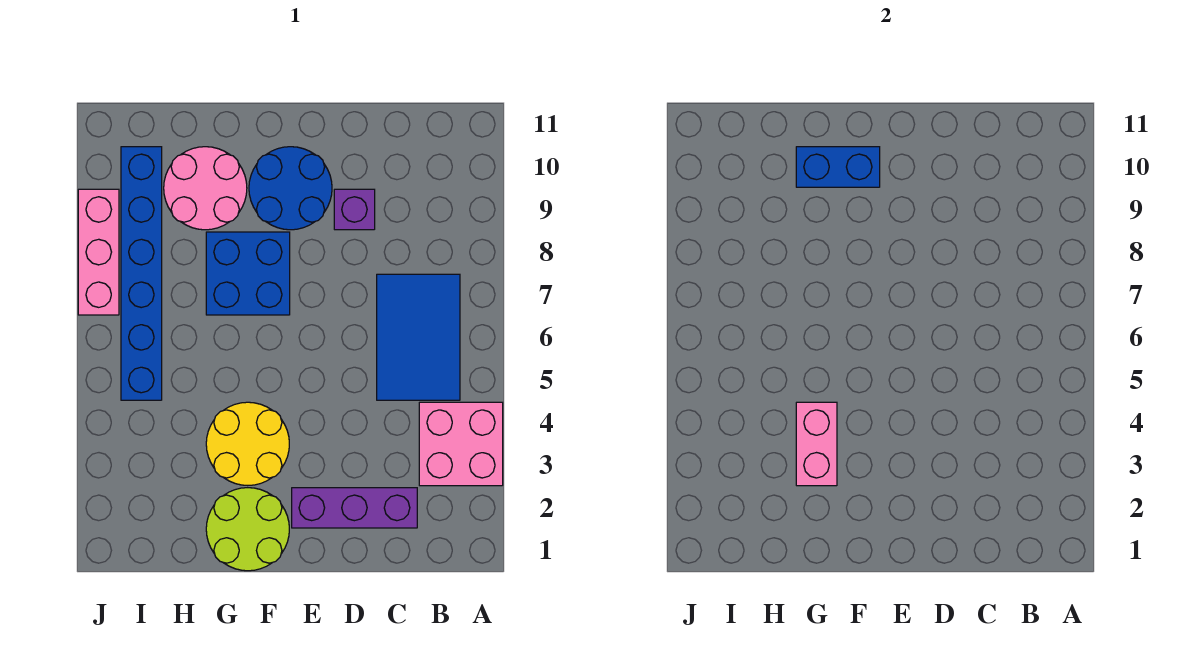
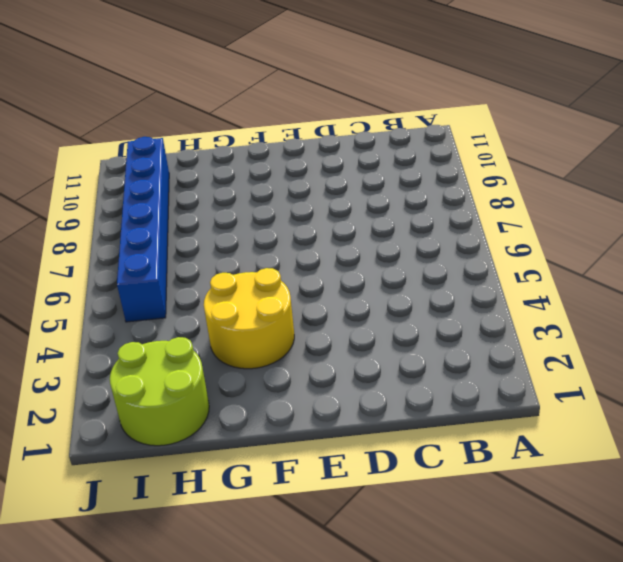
lime round brick H1:I2 level 1 -> lime round brick F1:G2 level 1
none -> pink brick A3:B4 level 1
none -> blue tile B5:C7 level 1
none -> purple brick C2:E2 level 1

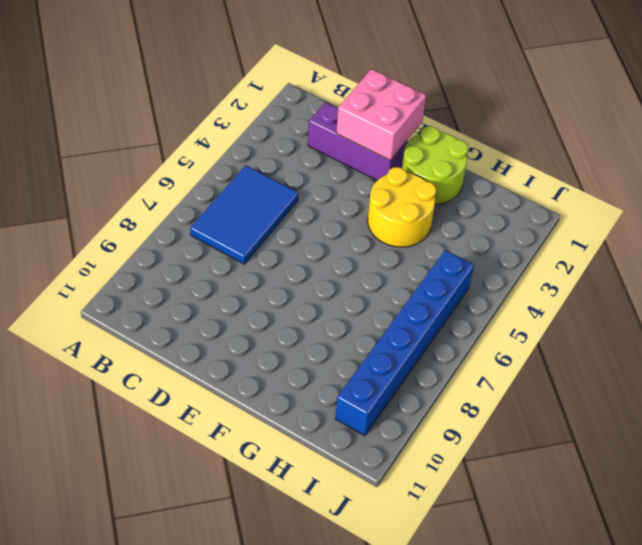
pink brick D1:E2 level 2 -> pink brick A3:B4 level 1
none -> purple brick D9 level 1
none -> blue round brick E9:F10 level 1
none -> blue brick F7:G8 level 1

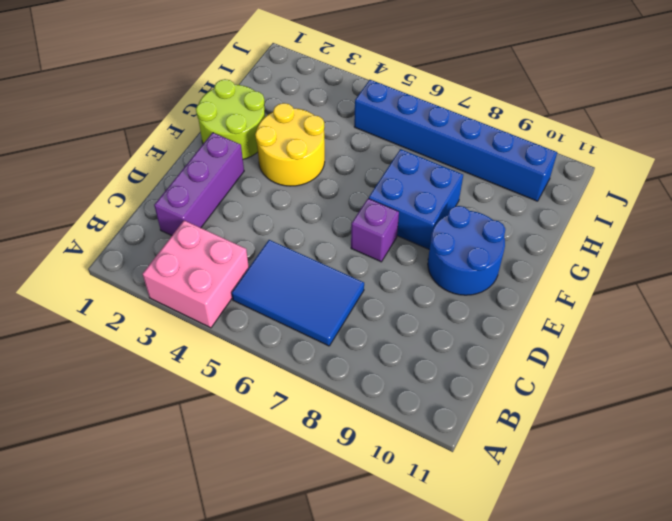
purple brick E7 level 1 -> purple brick D9 level 1
none -> pink round brick G9:H10 level 1
none -> pink brick J7:J9 level 1
none -> blue brick F10:G10 level 2

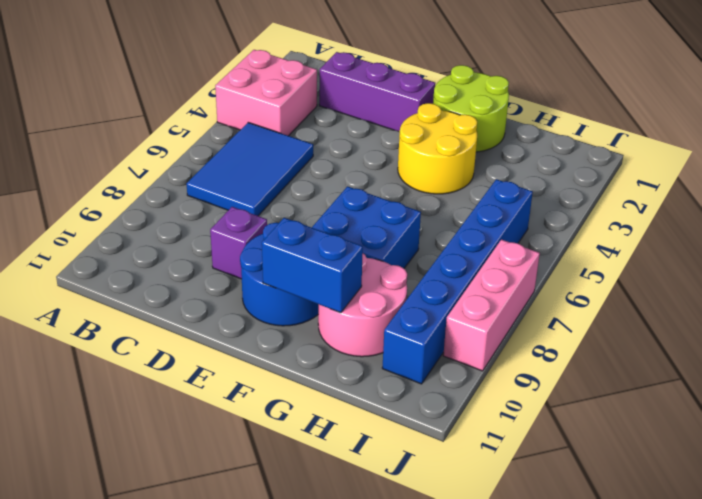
none -> pink brick G3:G4 level 2

